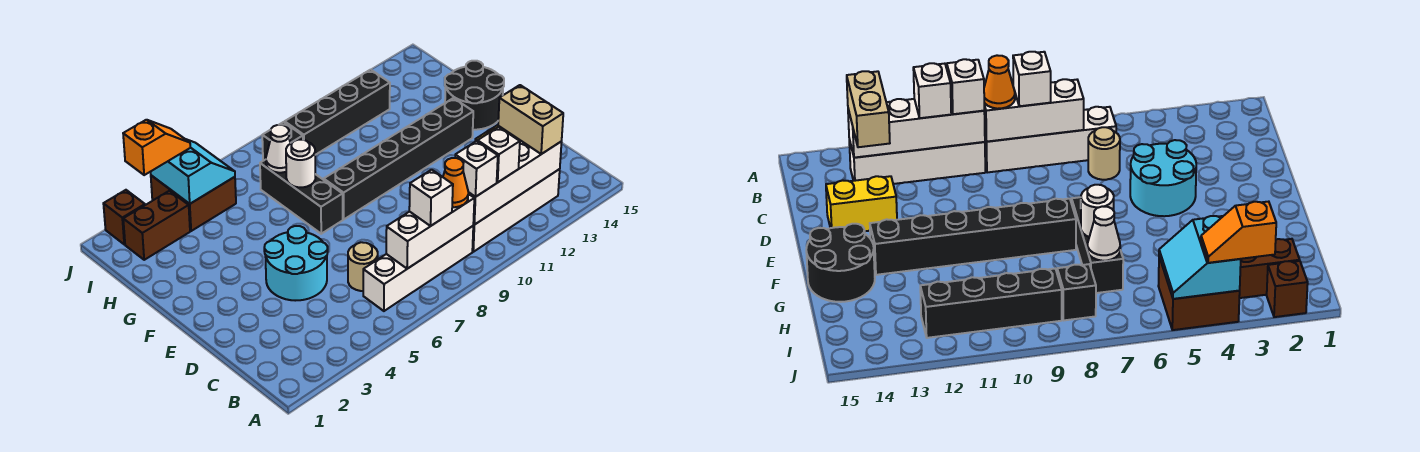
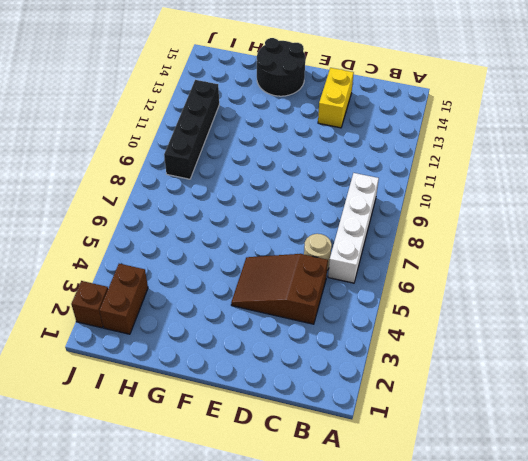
brown slope C4:E5 level 1 top C -> cyan round brick D4:E5 level 1
none -> white brick B10:B13 level 1
none -> black brick F7:H7 level 1
none -> black brick F8:F13 level 1

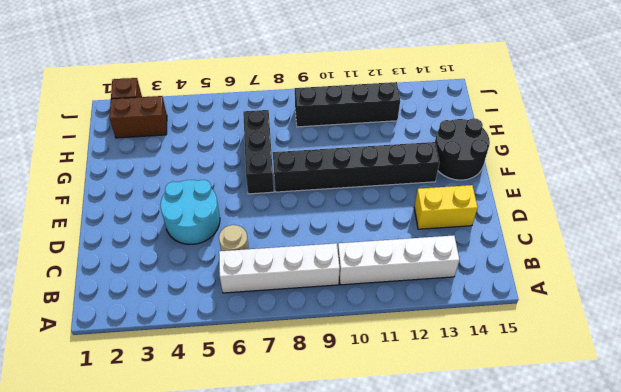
none -> brown brick I4:J5 level 1
none -> black brick I8 level 1
none -> white brick B7:B9 level 2

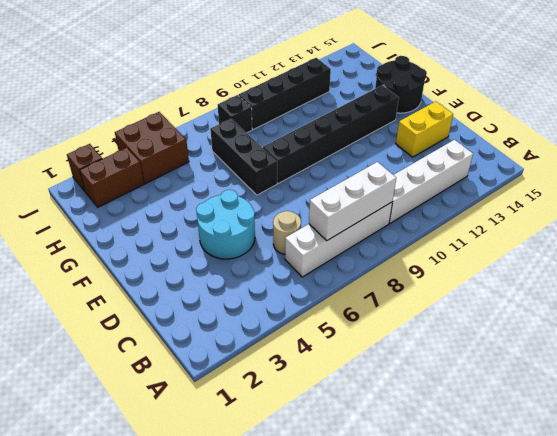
none -> white brick B10:B13 level 2
none -> white round brick G7 level 2
none -> white cone H7 level 2

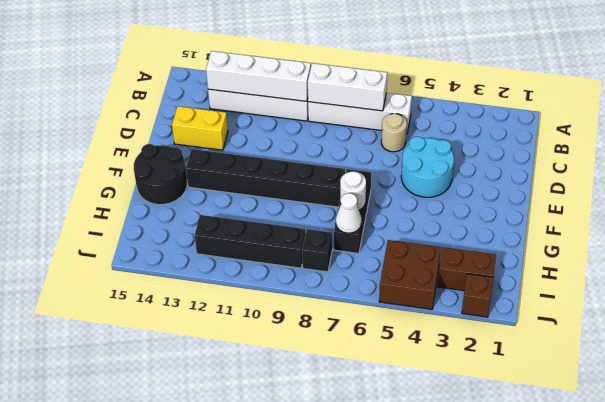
none -> cyan slope I4:J5 level 2 top 4
none -> white brick B8 level 3
none -> orange cone B9 level 3

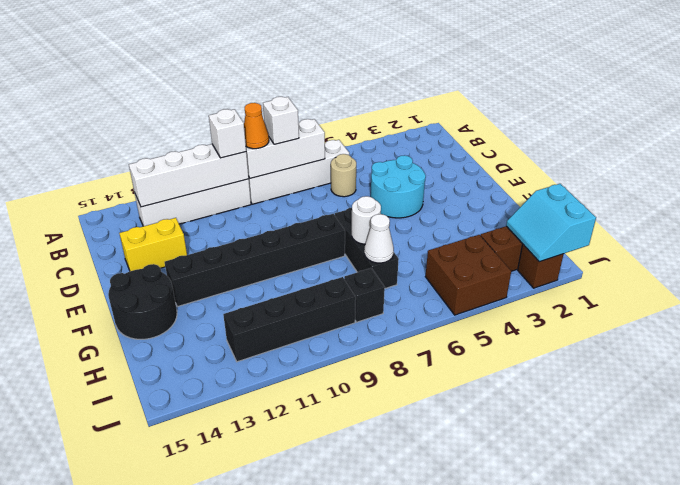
cyan slope I1:J2 level 2 top 1 -> cyan slope I4:J5 level 2 top 4
none -> white brick B11 level 3
none -> tan brick B13:C13 level 3
none -> orange slope J3:J4 level 3 top 3

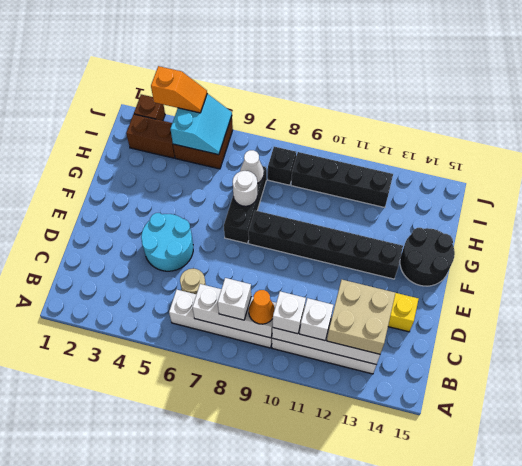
tan brick B12:C13 level 3 -> tan brick B13:C13 level 3

